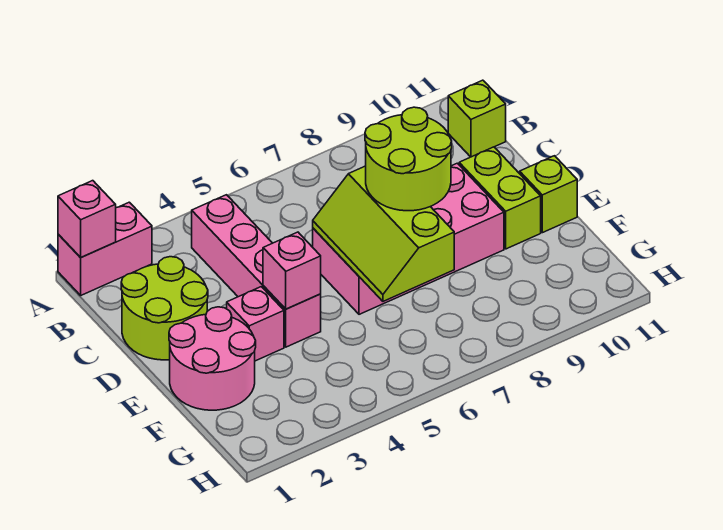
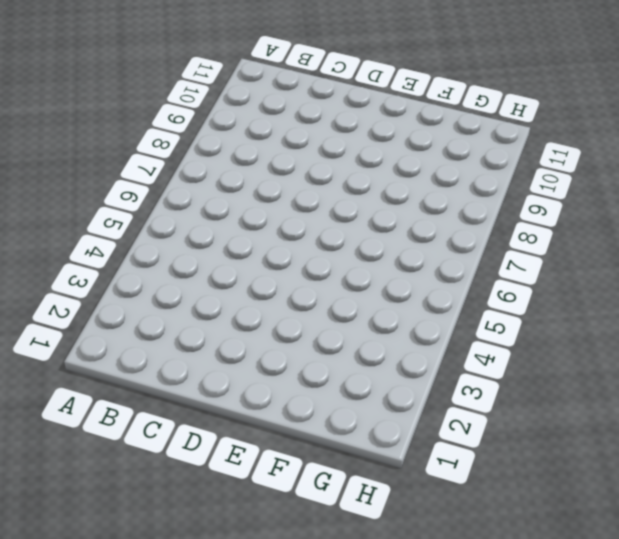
none -> pink brick A1:A2 level 1
none -> pink brick B4:E4 level 1
none -> lime brick B11 level 1

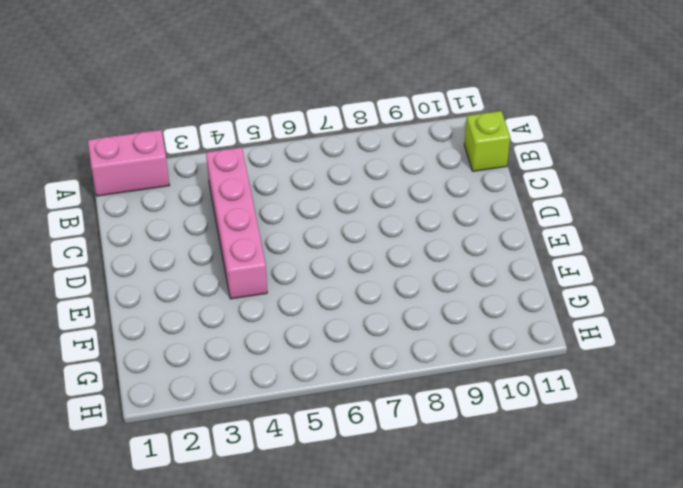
none -> lime round brick C1:D2 level 1
none -> pink brick D6:E9 level 1
none -> lime brick D10:E10 level 1

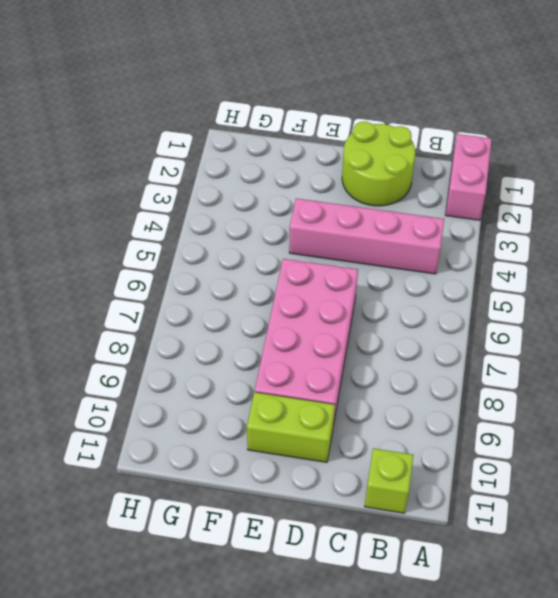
none -> pink round brick E1:F2 level 1
none -> pink brick E3 level 1
none -> lime brick E11 level 1

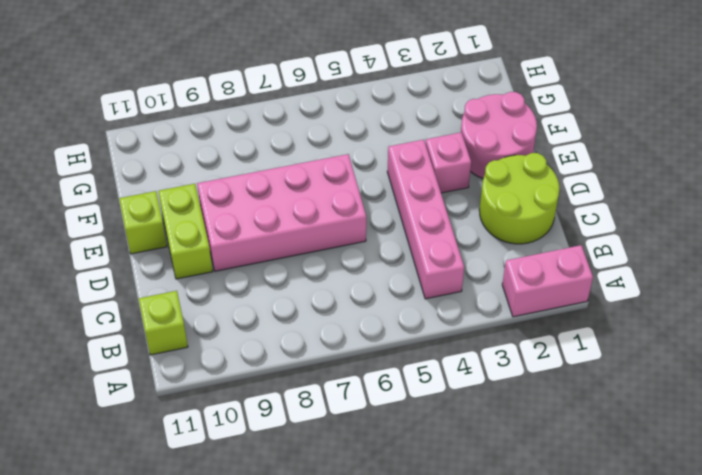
none -> pink brick A1 level 2
none -> lime slope D6:F7 level 2 top 7
none -> pink brick E4 level 2

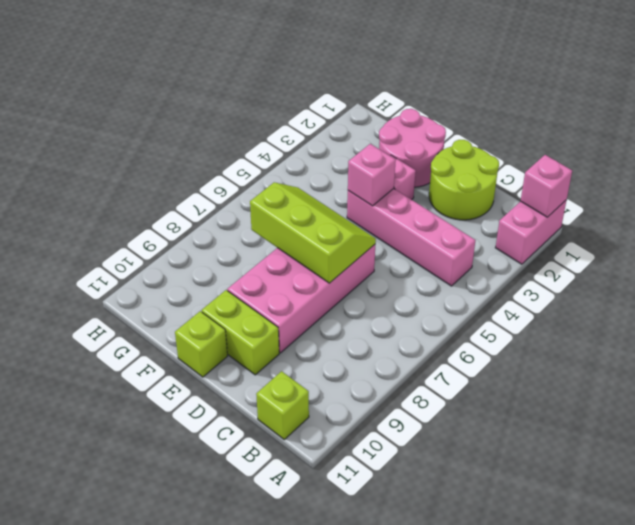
none -> lime round brick D7:E8 level 3

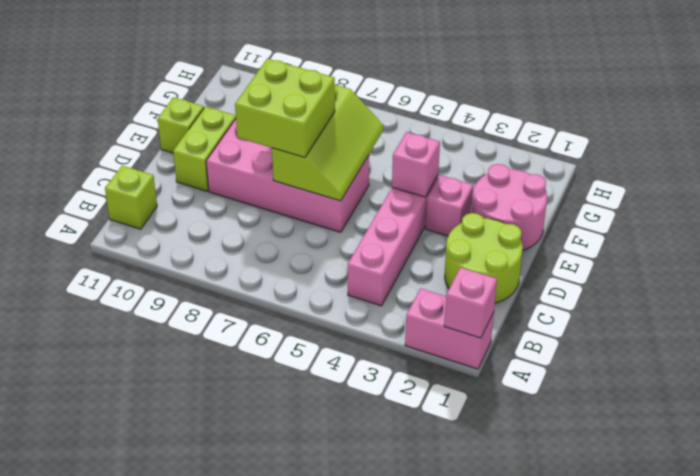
lime brick D7:E8 level 3 -> lime round brick D7:E8 level 3

